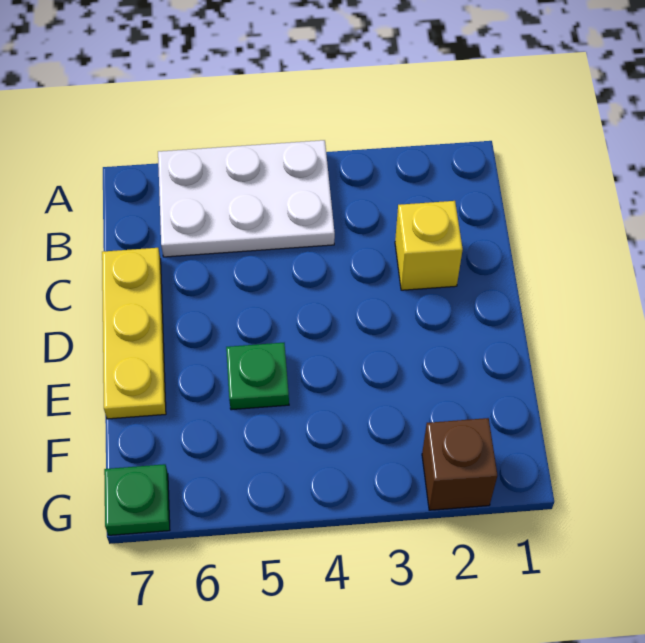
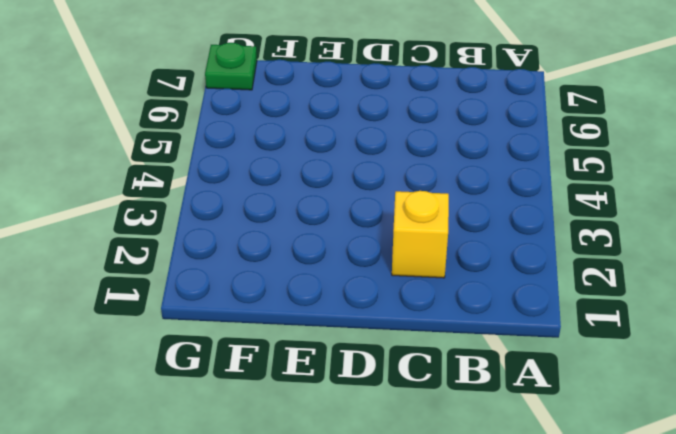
none -> white plate A4:B6 level 1
none -> yellow plate C7:E7 level 1

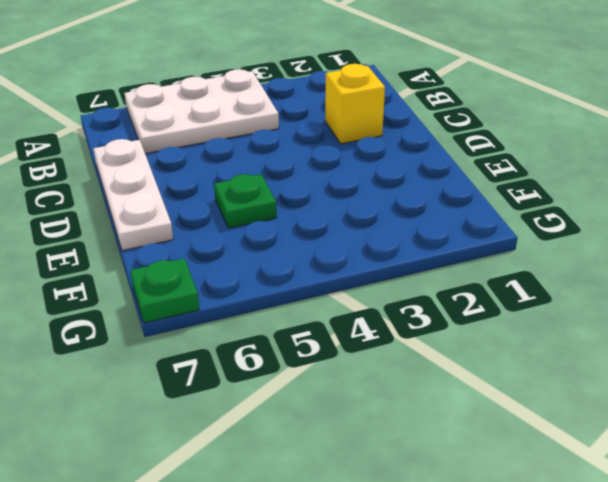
white plate C7:E7 level 1 -> yellow plate C7:E7 level 1
none -> brown brick G2 level 1

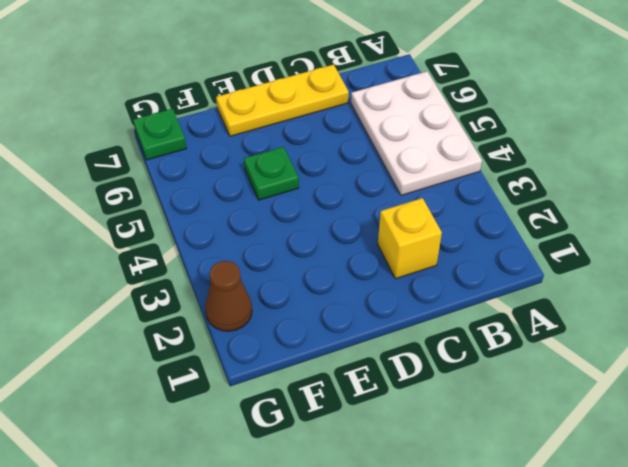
brown cone G2 level 1 -> brown brick G2 level 1

